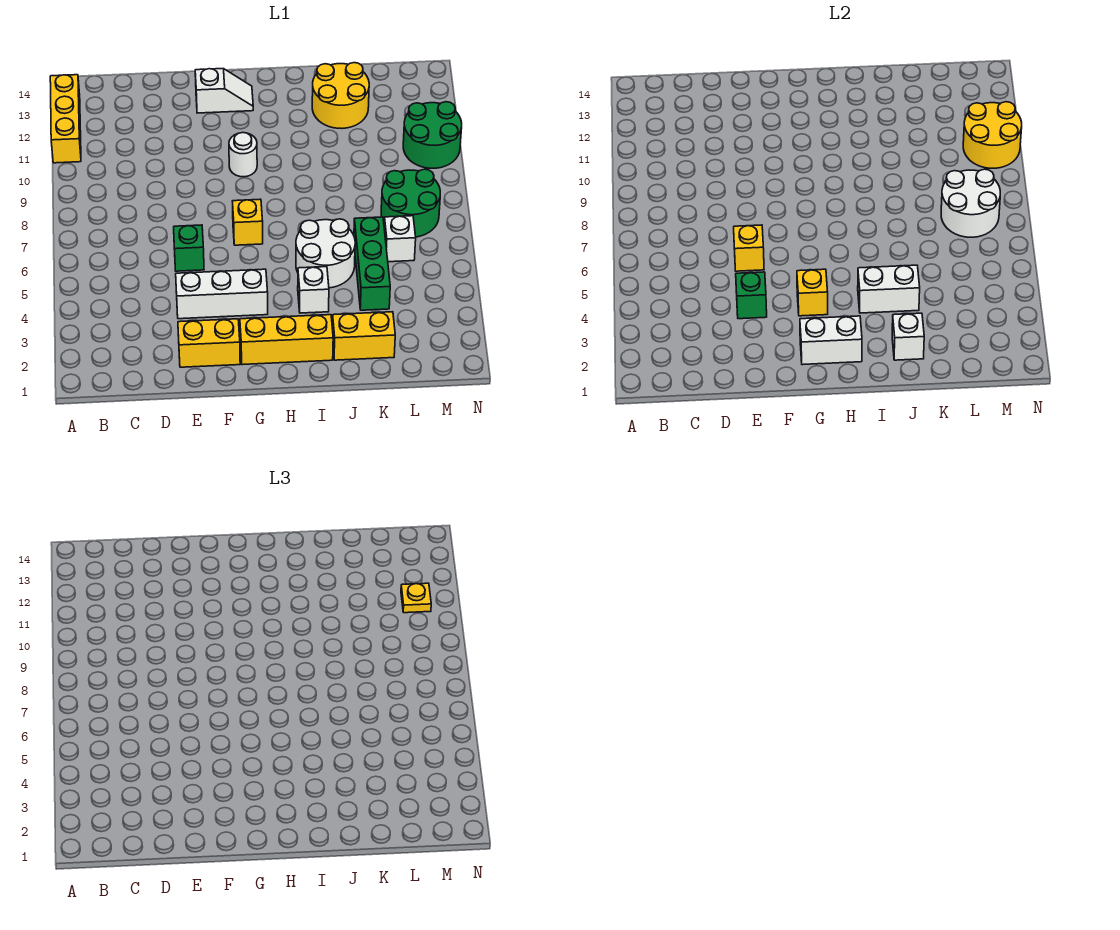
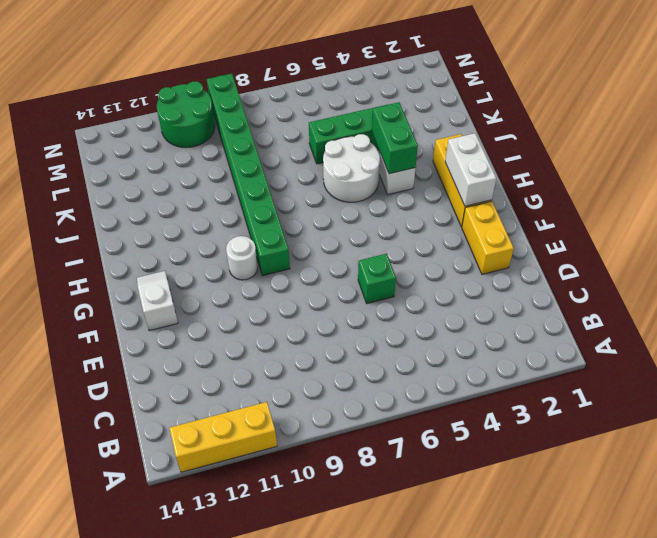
green brick G9:N9 level 1 -> none
green brick I4:J4 level 2 -> white brick I4:J4 level 2
none -> white brick E4:G4 level 1
none -> yellow brick G7 level 1
none -> yellow brick J2:K2 level 1

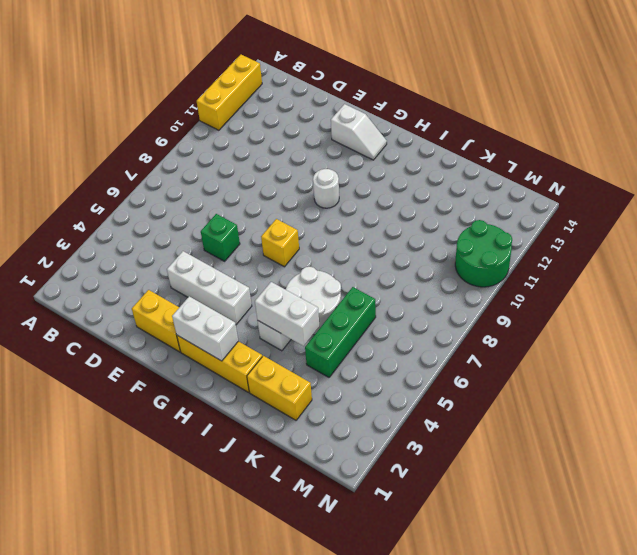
none -> yellow round brick J12:K13 level 1
none -> white brick L6 level 1
none -> green round brick L7:M8 level 1

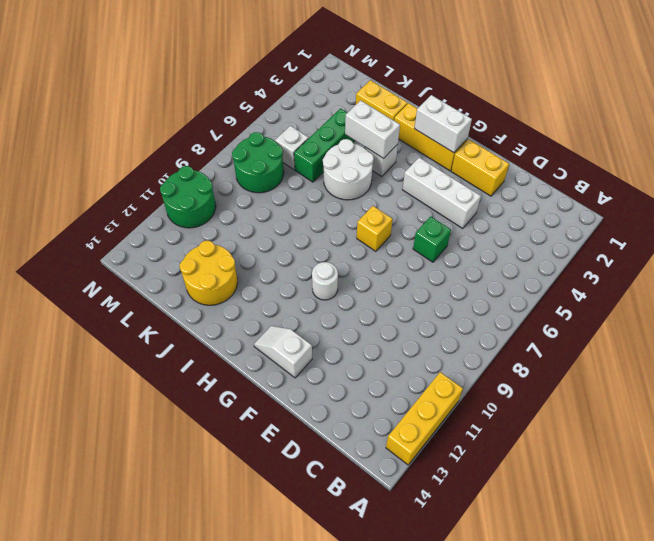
none -> green brick E4 level 2
none -> yellow brick E6 level 2
none -> yellow brick G4 level 2

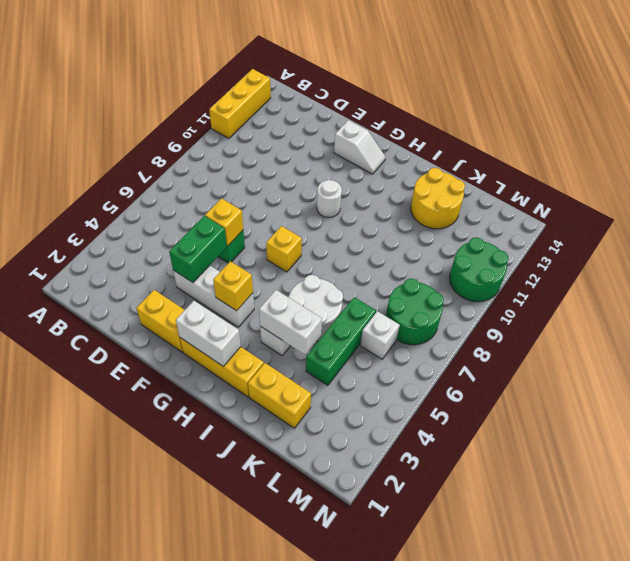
green brick E4:E5 level 2 -> green brick E4 level 2
none -> white brick J2 level 2
none -> white round brick L7:M8 level 2
none -> yellow round brick M10:N11 level 2

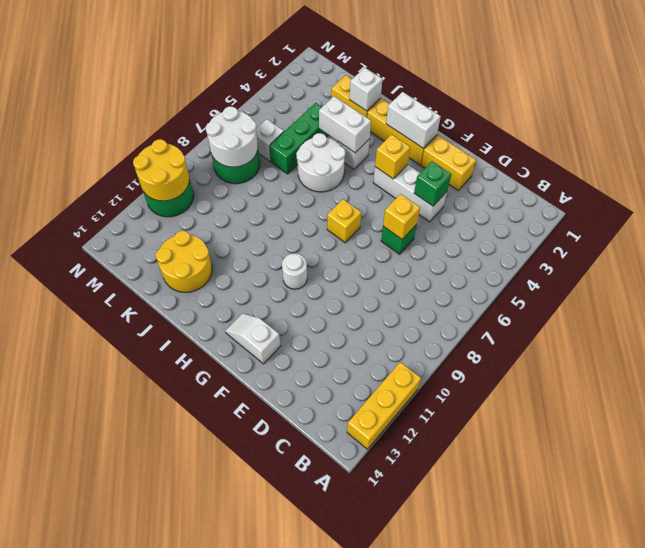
none -> yellow plate M11 level 3

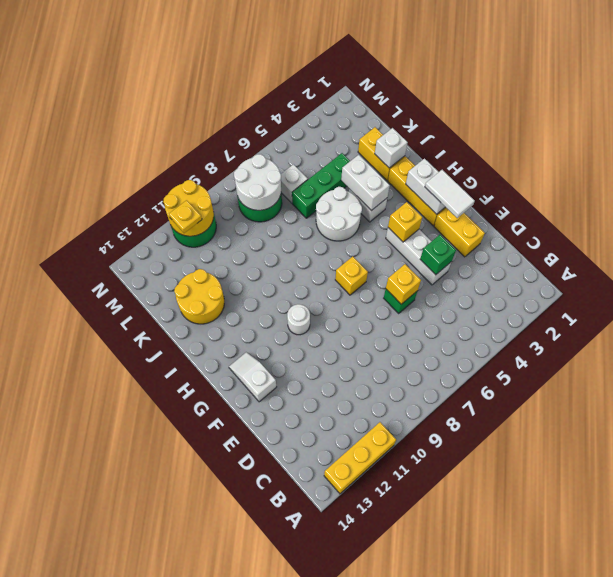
white tile F2:G2 level 3 -> none

